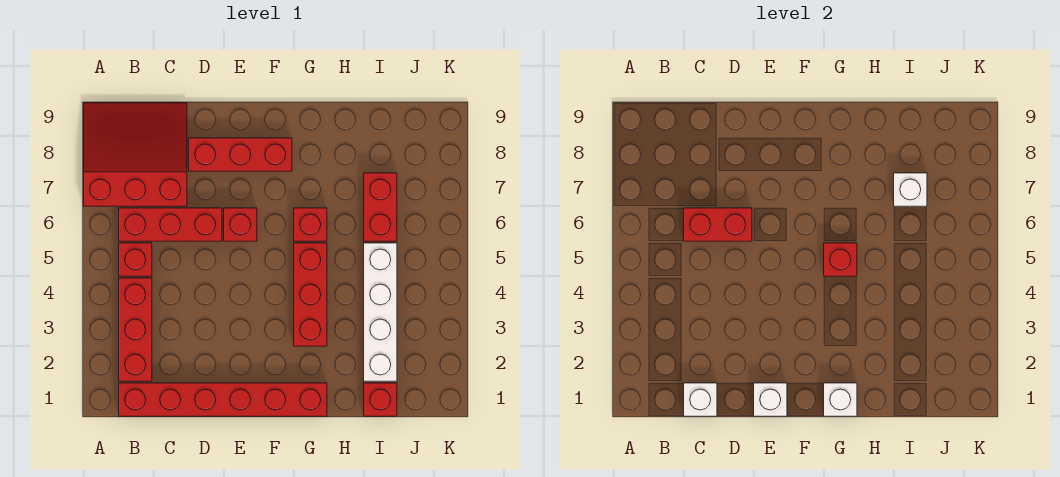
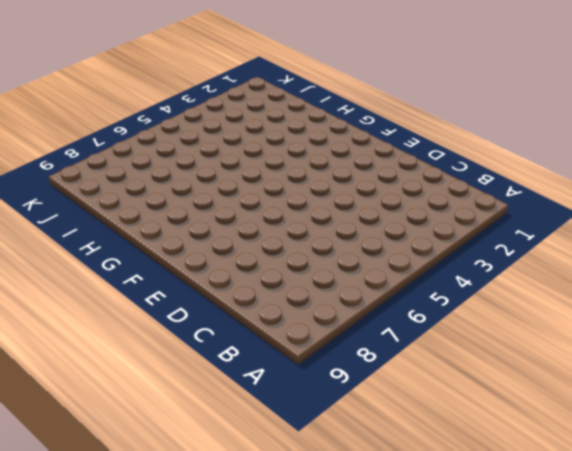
none -> red slope A7:C9 level 1 top 7
none -> red brick B1:G1 level 1
none -> red brick B2:B4 level 1

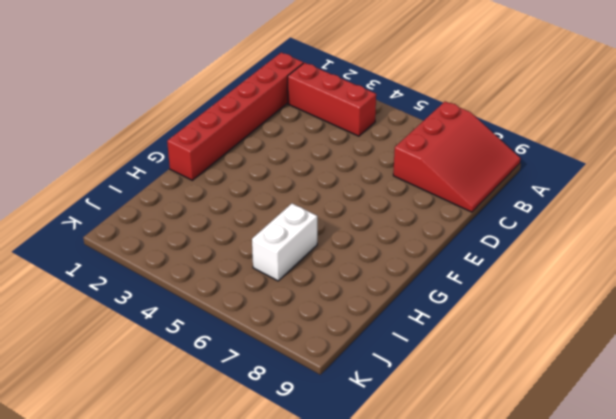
white brick H6:I6 level 1 -> red brick I6:I7 level 1
none -> red brick B5 level 1
none -> red brick B6:D6 level 1
none -> red brick D8:F8 level 1

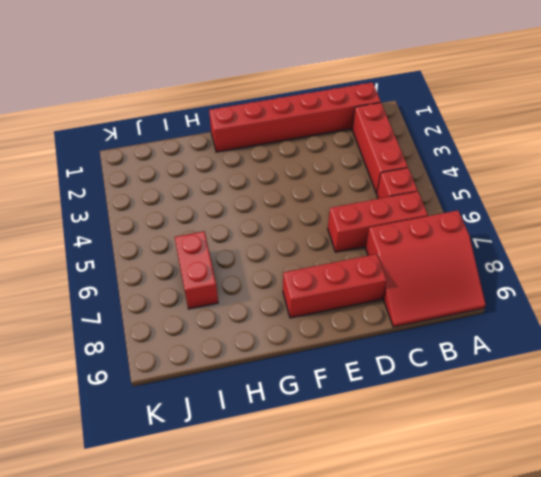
none -> red brick E6 level 1
none -> red brick G3:G5 level 1
none -> red brick G6 level 1

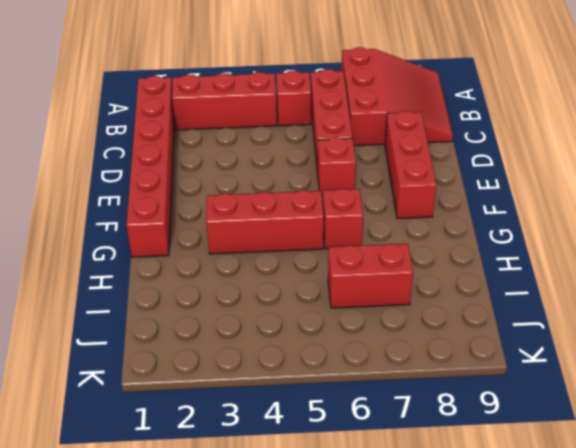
none -> red brick I1 level 1
none -> white brick I2:I5 level 1
none -> white brick C1 level 2

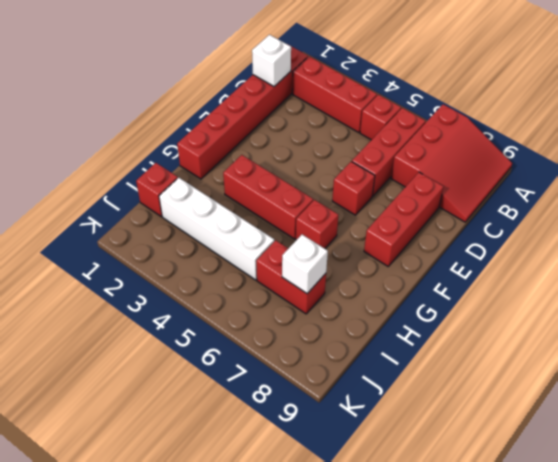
none -> red brick C6:D6 level 2
none -> white brick E1 level 2
none -> white brick G1 level 2

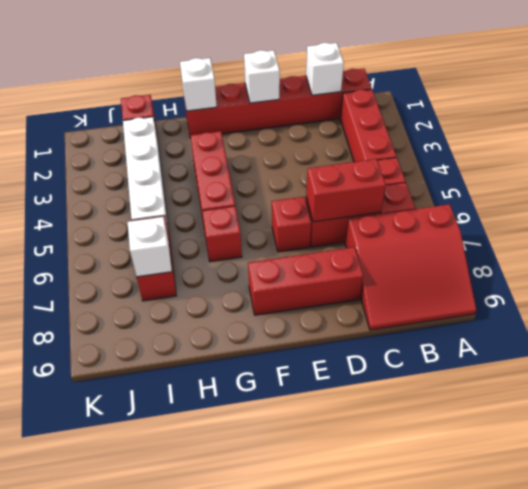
none -> red brick G5 level 2

